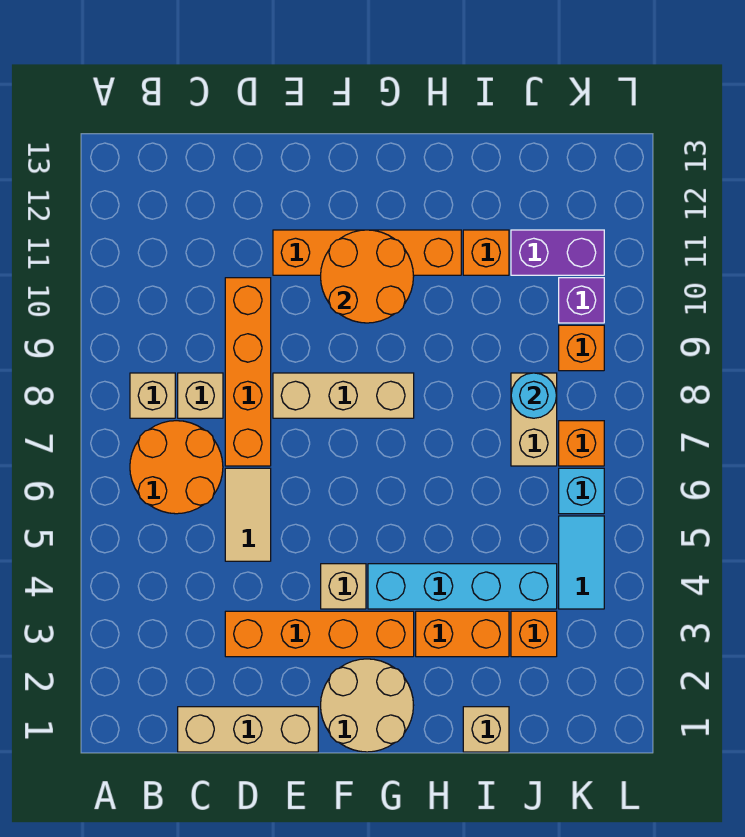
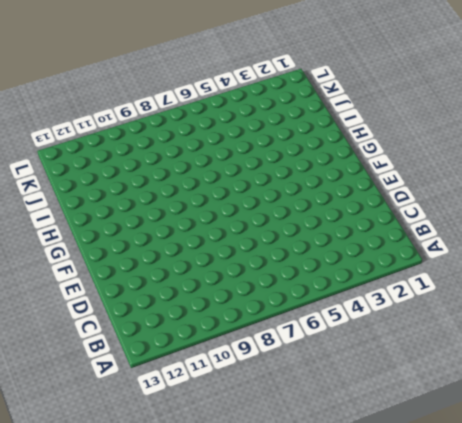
none -> orange round brick B6:C7 level 1
none -> tan brick B8 level 1
none -> tan brick C1:E1 level 1

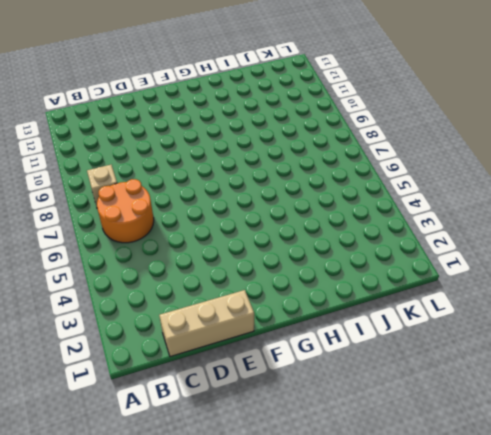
none -> tan brick C8 level 1
none -> orange brick D3:G3 level 1
none -> tan tile D5:D6 level 1

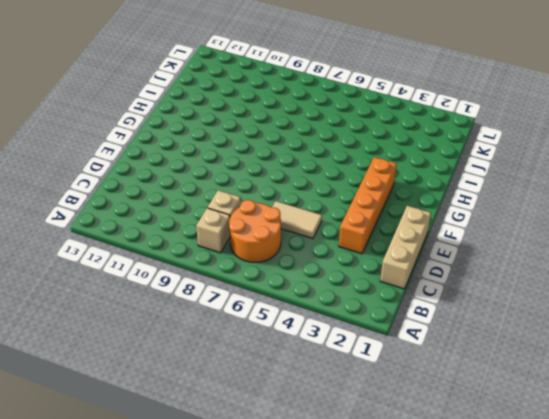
none -> orange brick D7:D10 level 1
none -> tan brick E8:G8 level 1
none -> orange brick E11:H11 level 1

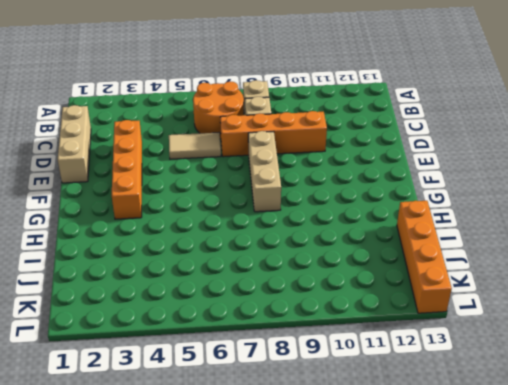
orange brick I13:L13 level 1 -> orange brick E11:H11 level 1
none -> tan round brick F1:G2 level 1
none -> tan brick F4 level 1
none -> cyan brick G4:J4 level 1

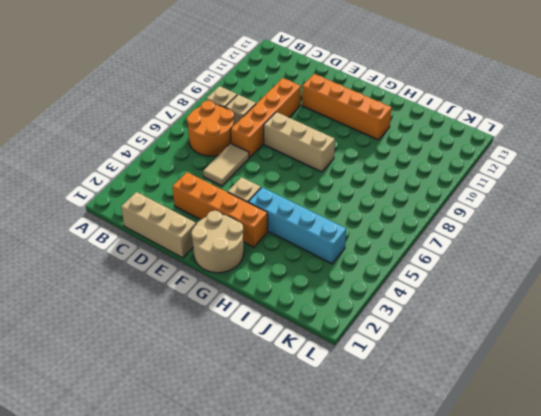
none -> orange brick H3:I3 level 1
none -> tan brick I1 level 1
none -> orange brick I11 level 1

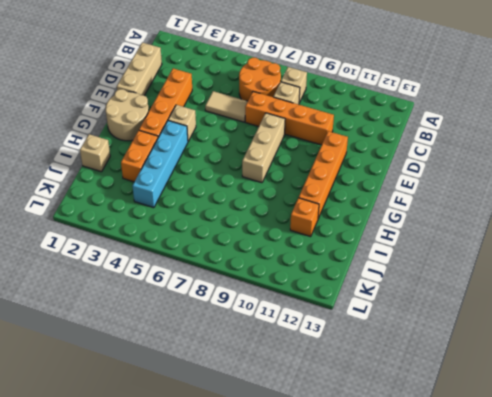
none -> orange brick J3 level 1
none -> tan brick J7:J8 level 1
none -> purple brick J11:K11 level 1

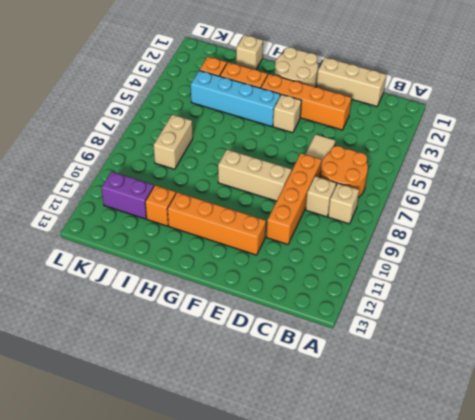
none -> cyan tile K4:K5 level 1
none -> cyan brick K6 level 1
none -> orange brick K7 level 1

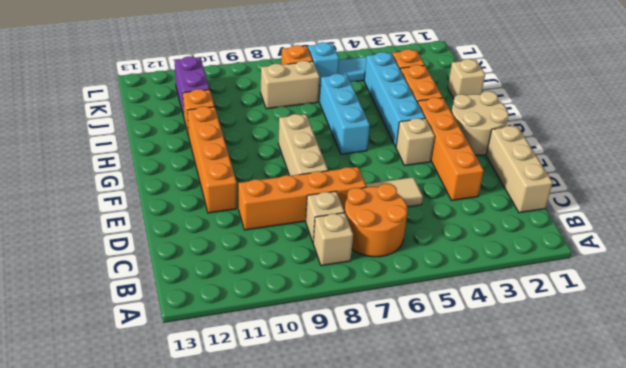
cyan brick G6:I6 level 1 -> none
none -> orange brick K9 level 1
none -> purple brick K10 level 1
none -> orange round brick F10:G11 level 2

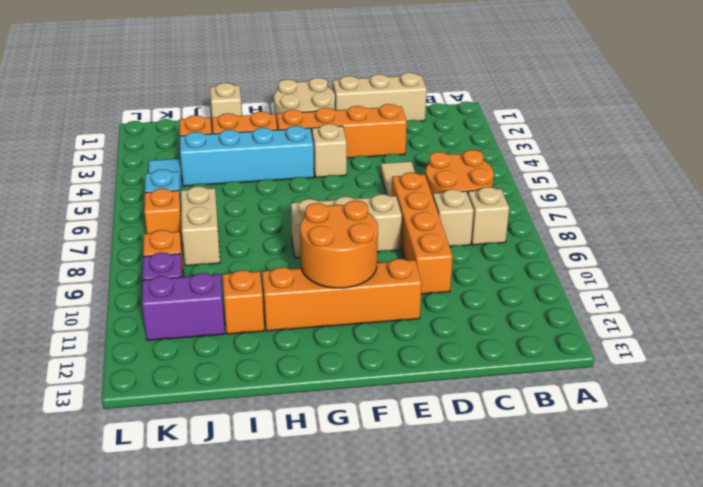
none -> cyan round brick J8 level 2

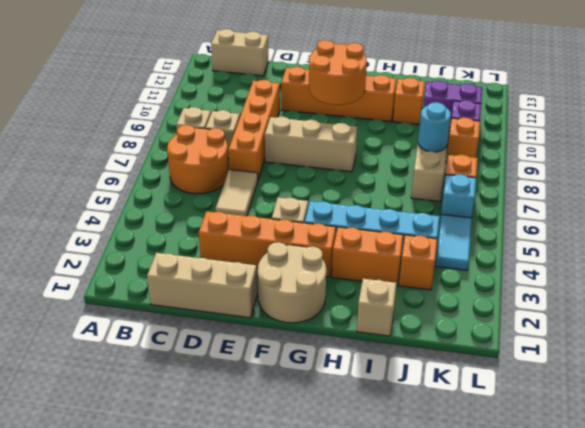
tan brick B13:C13 level 1 -> none

